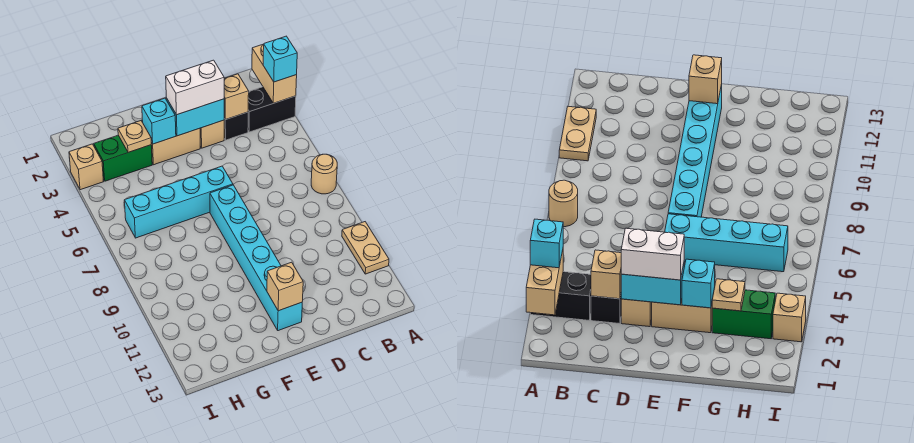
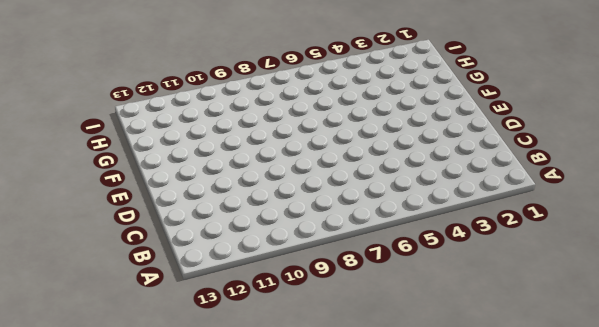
none -> black brick A3:B3 level 1
none -> tan round brick A7 level 1
none -> tan plate A10:A11 level 1

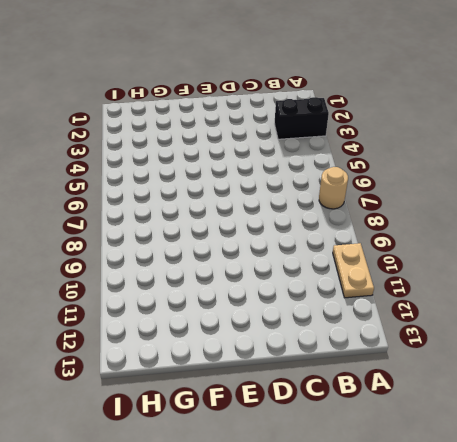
none -> black brick C3 level 1
none -> tan brick D3 level 1
none -> tan brick E3:F3 level 1

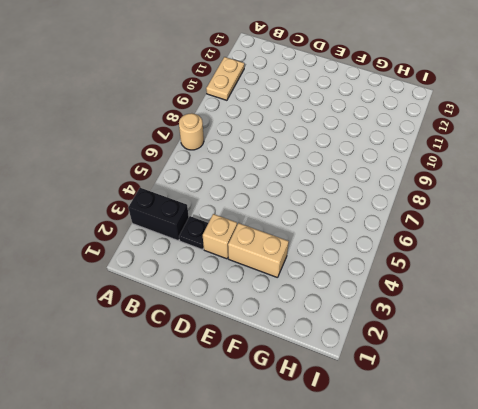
black plate C3 level 1 -> black brick C3 level 1
none -> cyan brick E6:H6 level 1
none -> cyan brick E7:E12 level 1
none -> green brick G3:H3 level 1

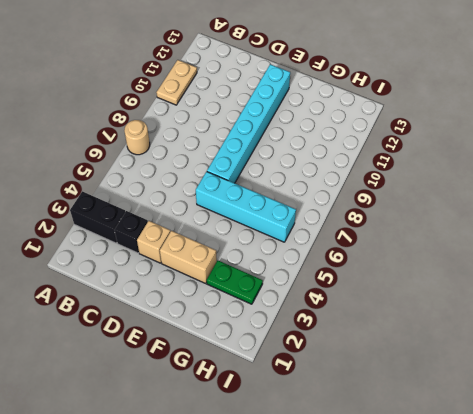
green plate G3:H3 level 1 -> green brick G3:H3 level 1
none -> tan brick I3 level 1
none -> tan brick A2:A3 level 2
none -> tan brick C3 level 2

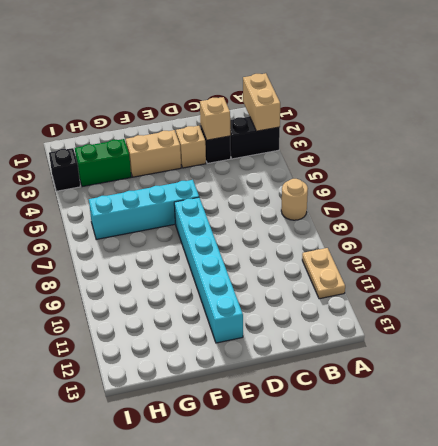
black brick I3 level 1 -> tan brick I3 level 1
none -> cyan brick D3:E3 level 2
none -> tan brick E12 level 2
none -> cyan brick F3 level 2

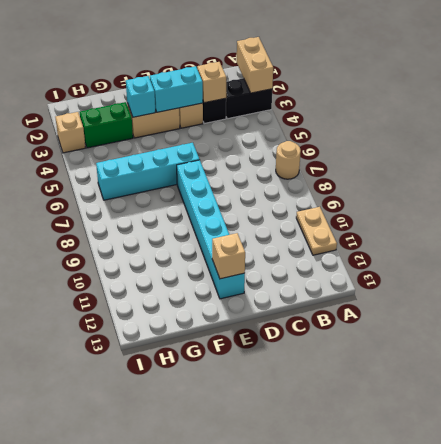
none -> tan plate G3 level 2
none -> cyan brick A3 level 3
none -> white brick D3:E3 level 3

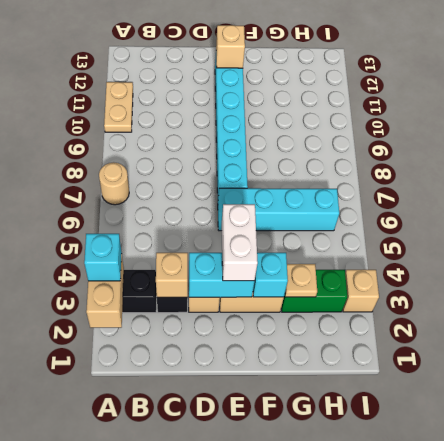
white brick E3:E4 level 3 -> white brick D3:E3 level 3

